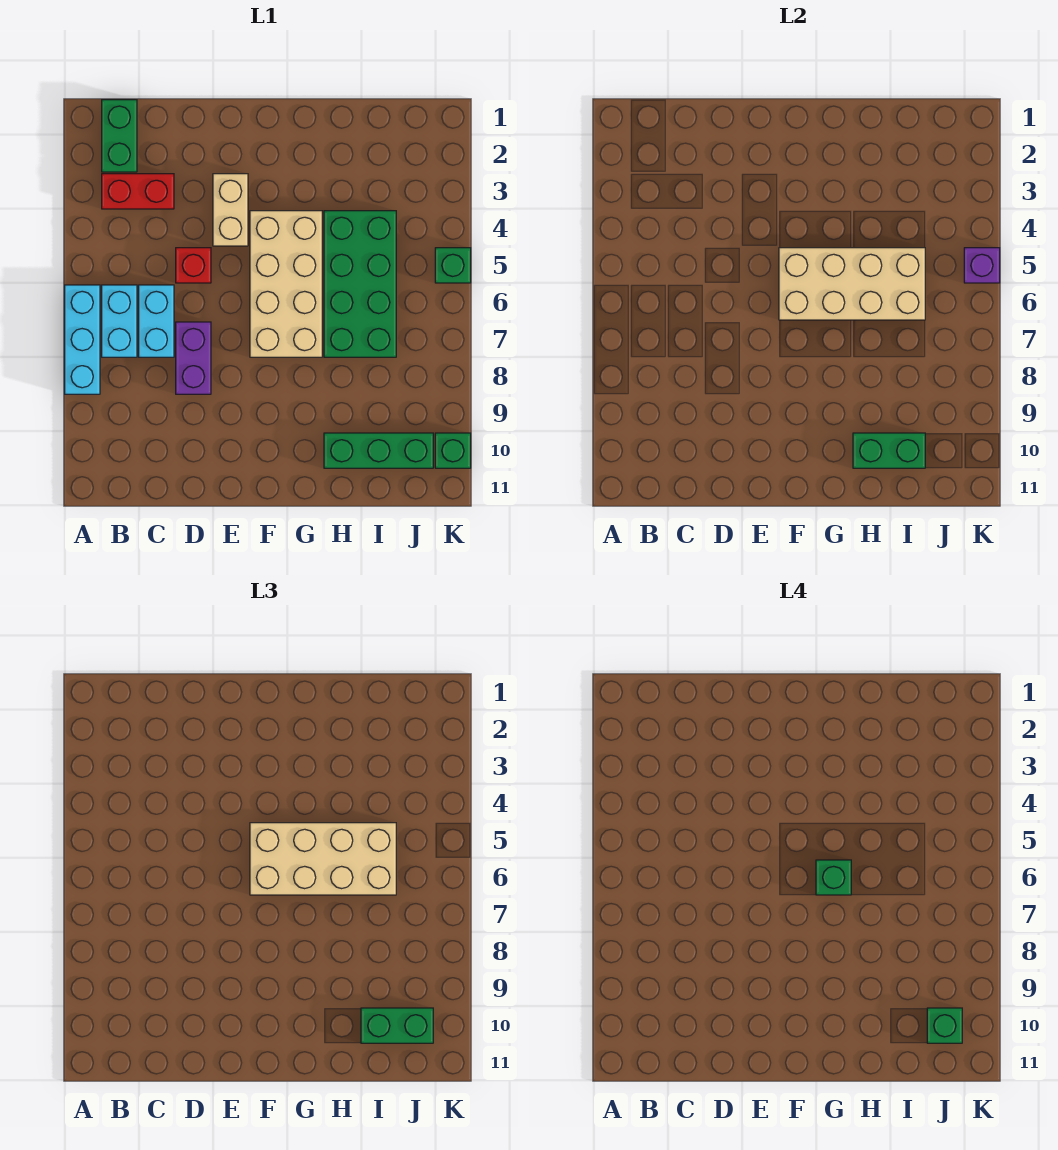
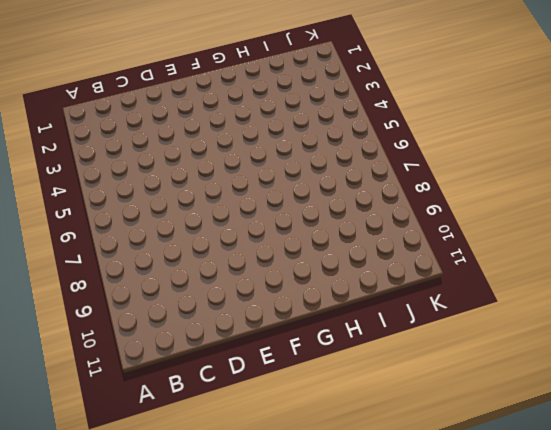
none -> cyan brick A6:A8 level 1
none -> green brick B1:B2 level 1
none -> red brick B3:C3 level 1

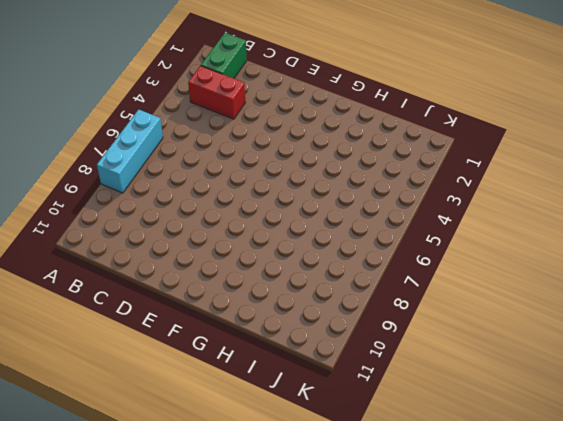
none -> cyan brick B6:B7 level 1
none -> cyan brick C6:C7 level 1
none -> red brick D5 level 1

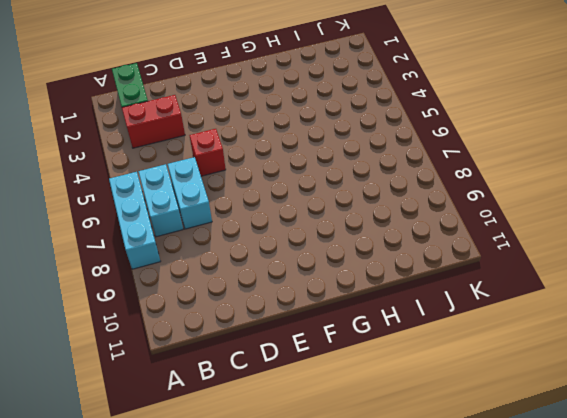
none -> purple brick D7:D8 level 1
none -> tan brick E3:E4 level 1
none -> tan brick F4:G7 level 1

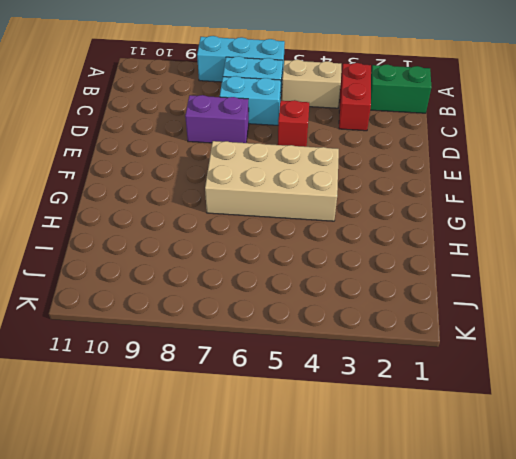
tan brick B4:B5 level 1 -> tan brick E3:E4 level 1
none -> green brick H4:I7 level 1
none -> green brick H10:J10 level 1
none -> green brick K5 level 1

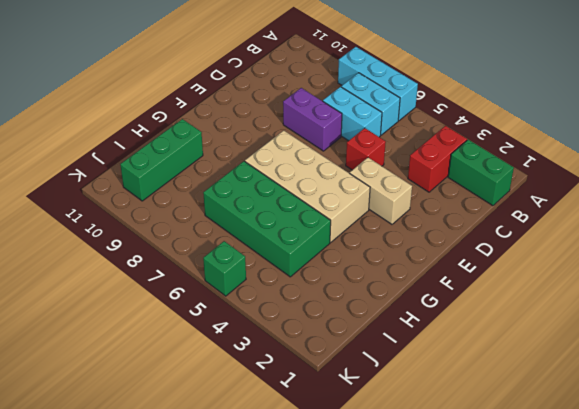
none -> green brick K10 level 1
none -> tan brick F5:I6 level 2
none -> green brick H10:I10 level 2

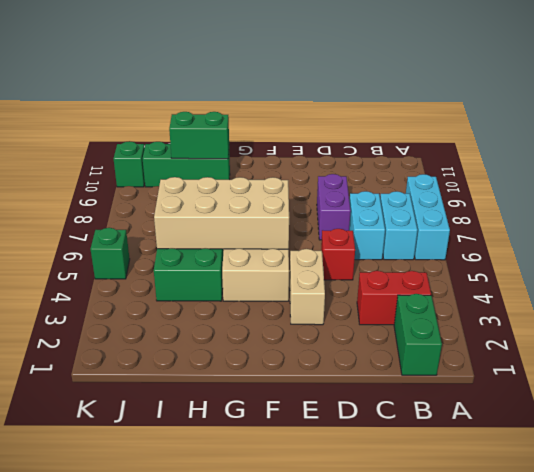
none -> purple brick K5 level 2
none -> tan brick F5:I6 level 3
none -> green brick I10:J10 level 3

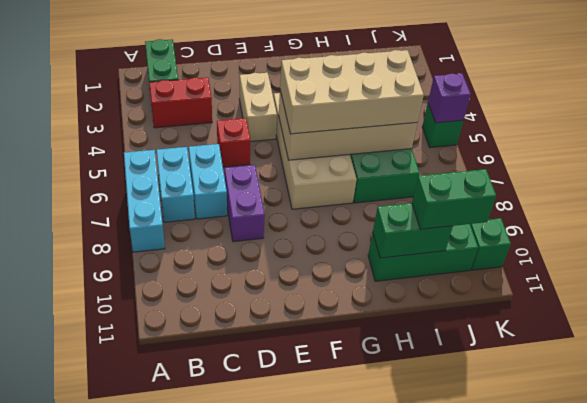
none -> green brick G6 level 4
none -> green brick J10 level 4

